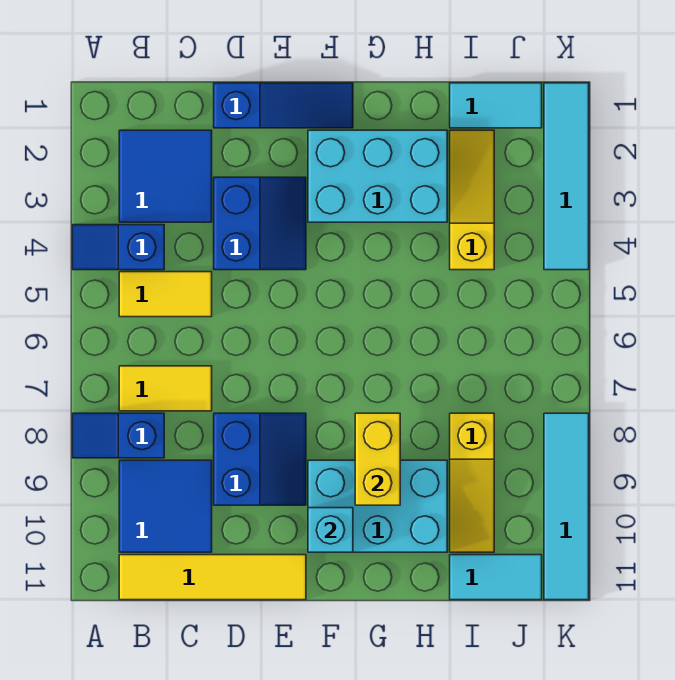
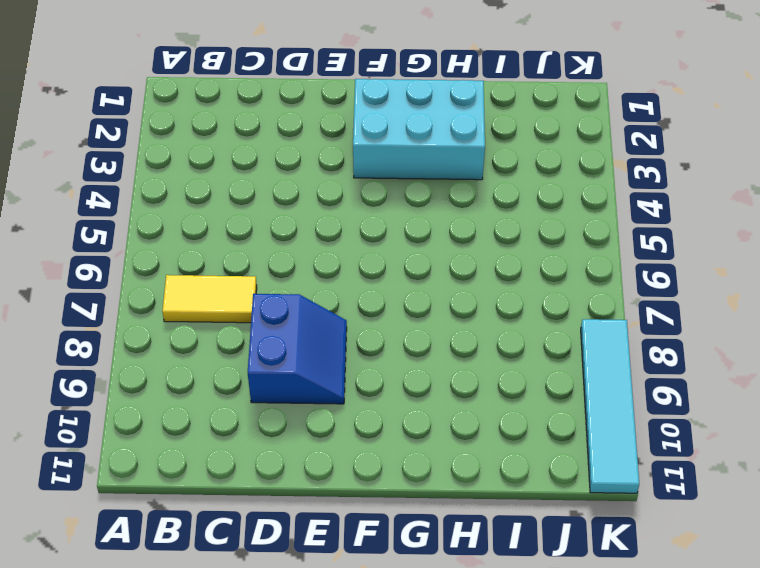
none -> blue slope A4:B4 level 1 top B
none -> blue slope A8:B8 level 1 top B
none -> blue tile B2:C3 level 1

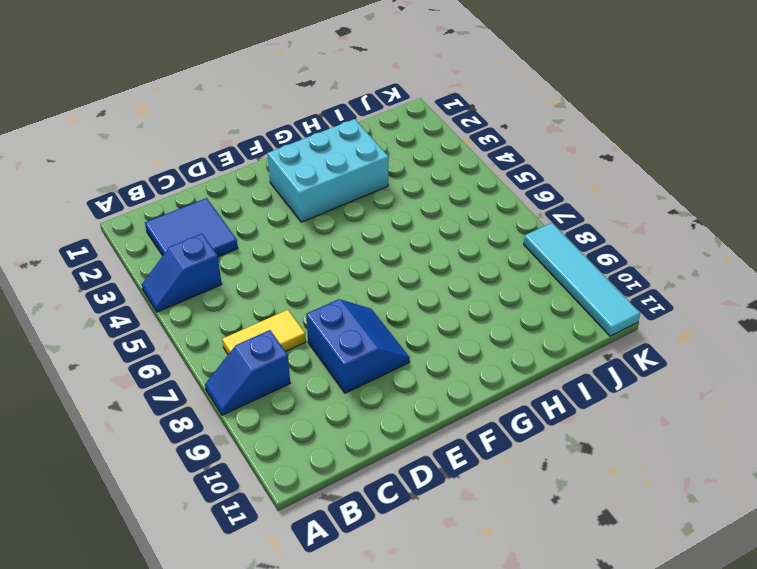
none -> yellow tile B5:C5 level 1
none -> blue tile B9:C10 level 1
none -> yellow tile B11:E11 level 1

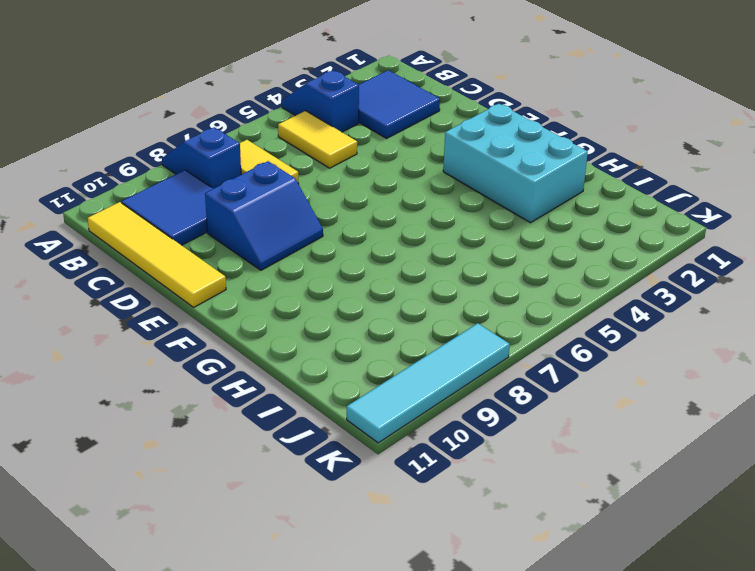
none -> blue slope D1:F1 level 1 top D
none -> blue slope D3:E4 level 1 top D
none -> cyan brick F9:H10 level 1

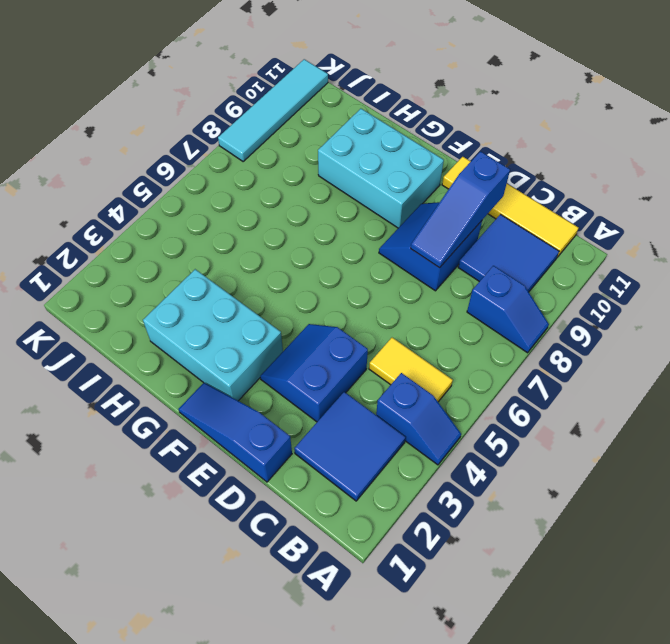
blue slope D8:D10 level 2 top 10 -> none
none -> yellow tile B7:C7 level 1
none -> cyan tile I1:J1 level 1
none -> yellow slope I2:I4 level 1 top 4

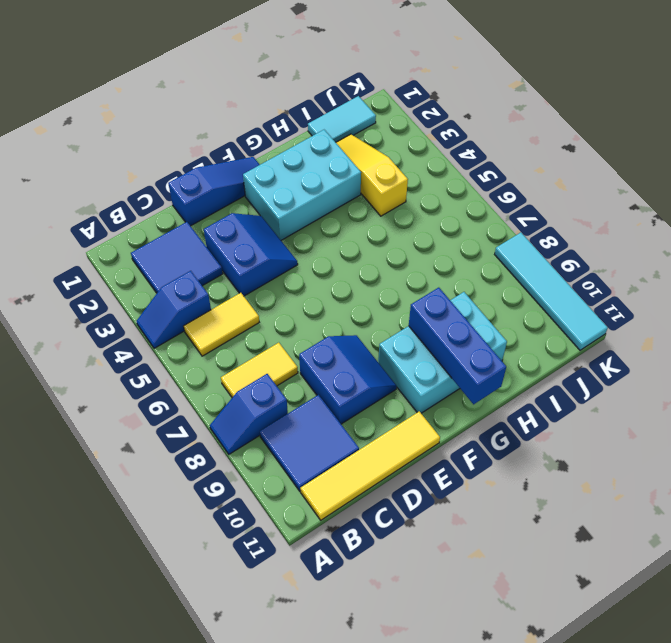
blue brick G9:G11 level 2 -> yellow brick G8:G9 level 2
none -> yellow slope I8:I10 level 1 top 8
none -> cyan tile I11:J11 level 1
none -> cyan tile K1:K4 level 1

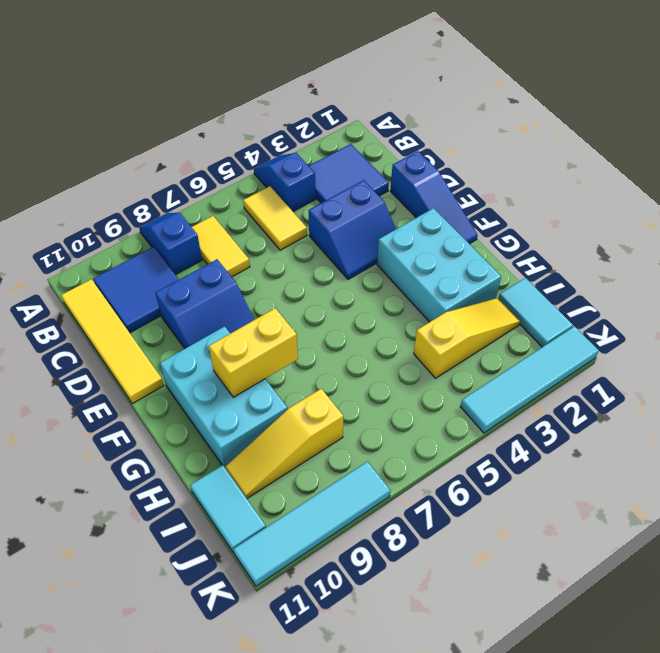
none -> cyan brick F10 level 2

